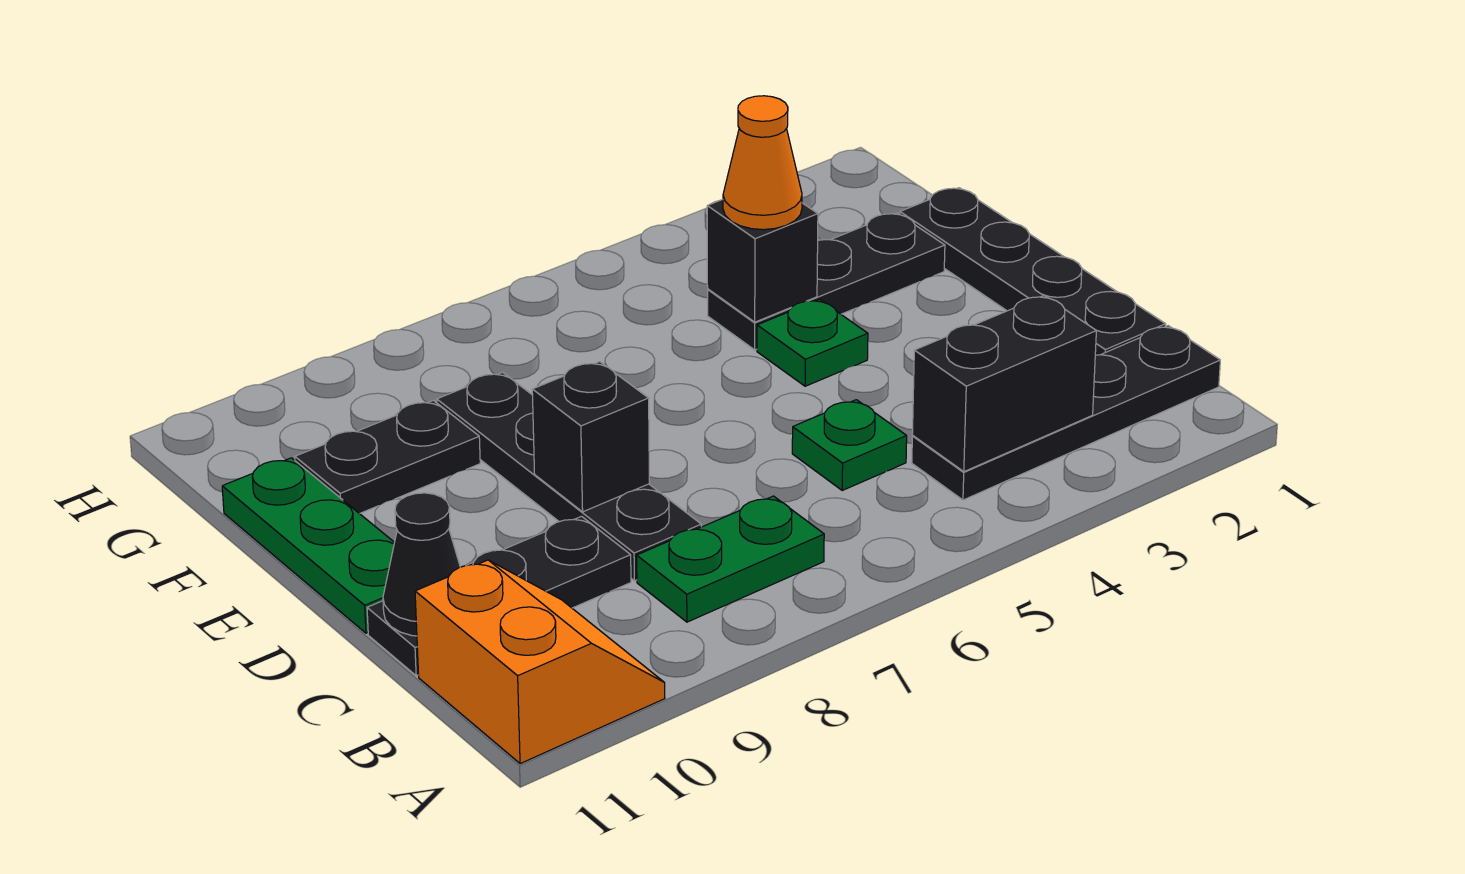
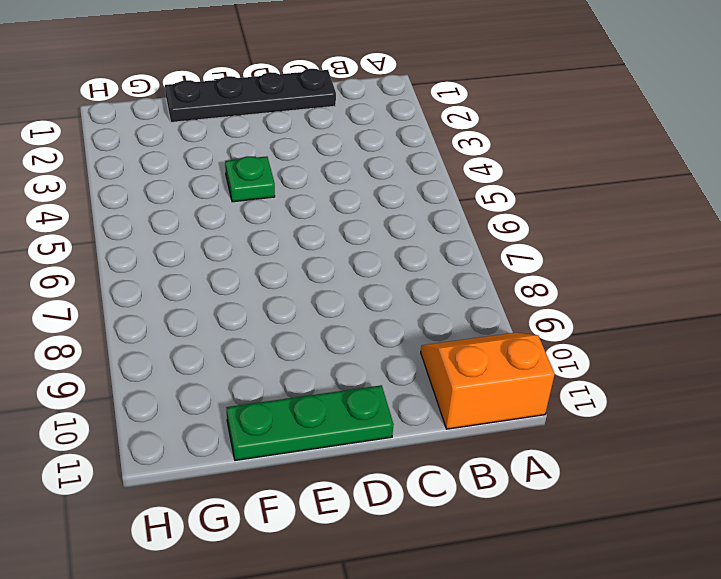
none -> black plate B1:B4 level 1
none -> green plate B7:B8 level 1
none -> green plate C5 level 1

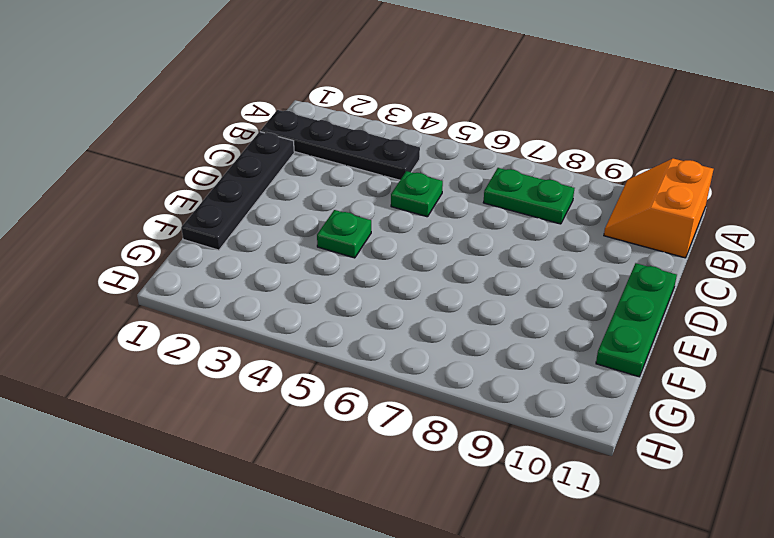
none -> black plate C8:F8 level 1
none -> black plate C9:C11 level 1
none -> black plate F2:F4 level 1

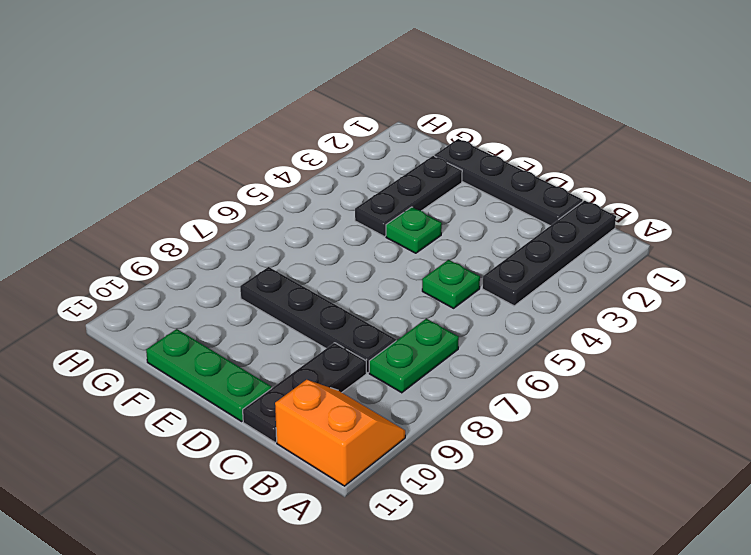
none -> black plate F9:F10 level 1
none -> black brick B3:B4 level 2
none -> black cone C11 level 2

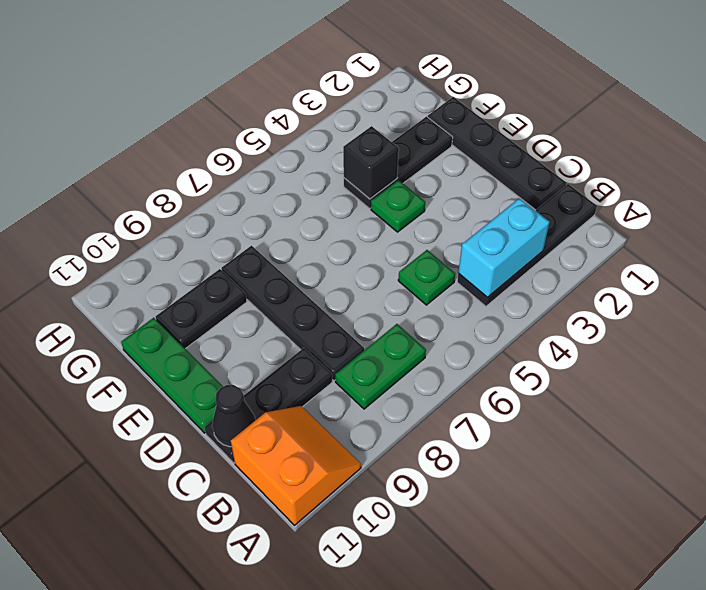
cyan brick B3:B4 level 2 -> black brick B3:B4 level 2
none -> black brick D8 level 2
none -> orange cone F4 level 3

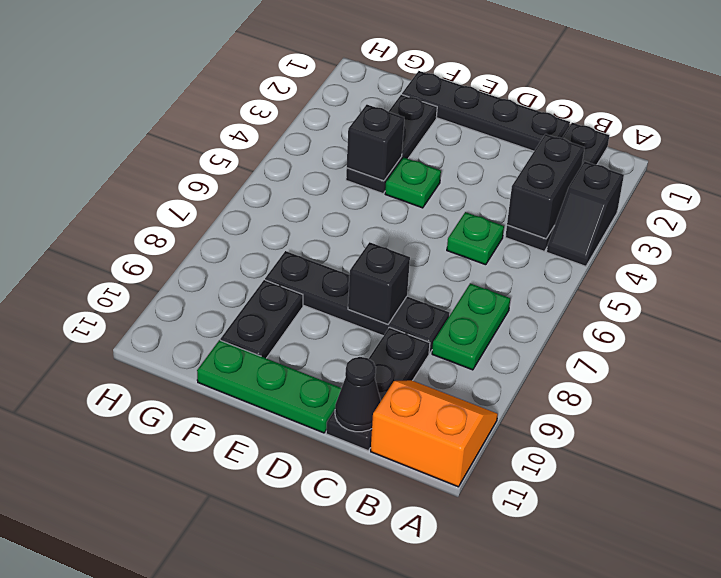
black slope A3:A4 level 1 top 3 -> none
none -> orange cone F4 level 3

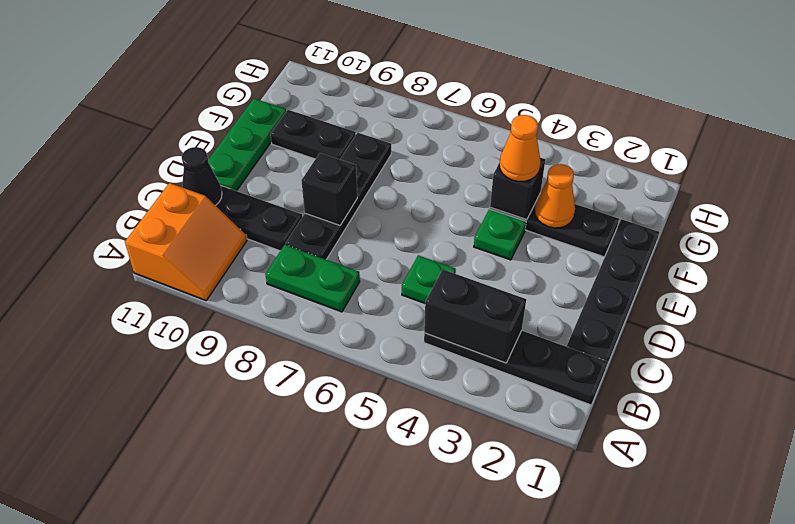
orange cone F3 level 2 -> none

